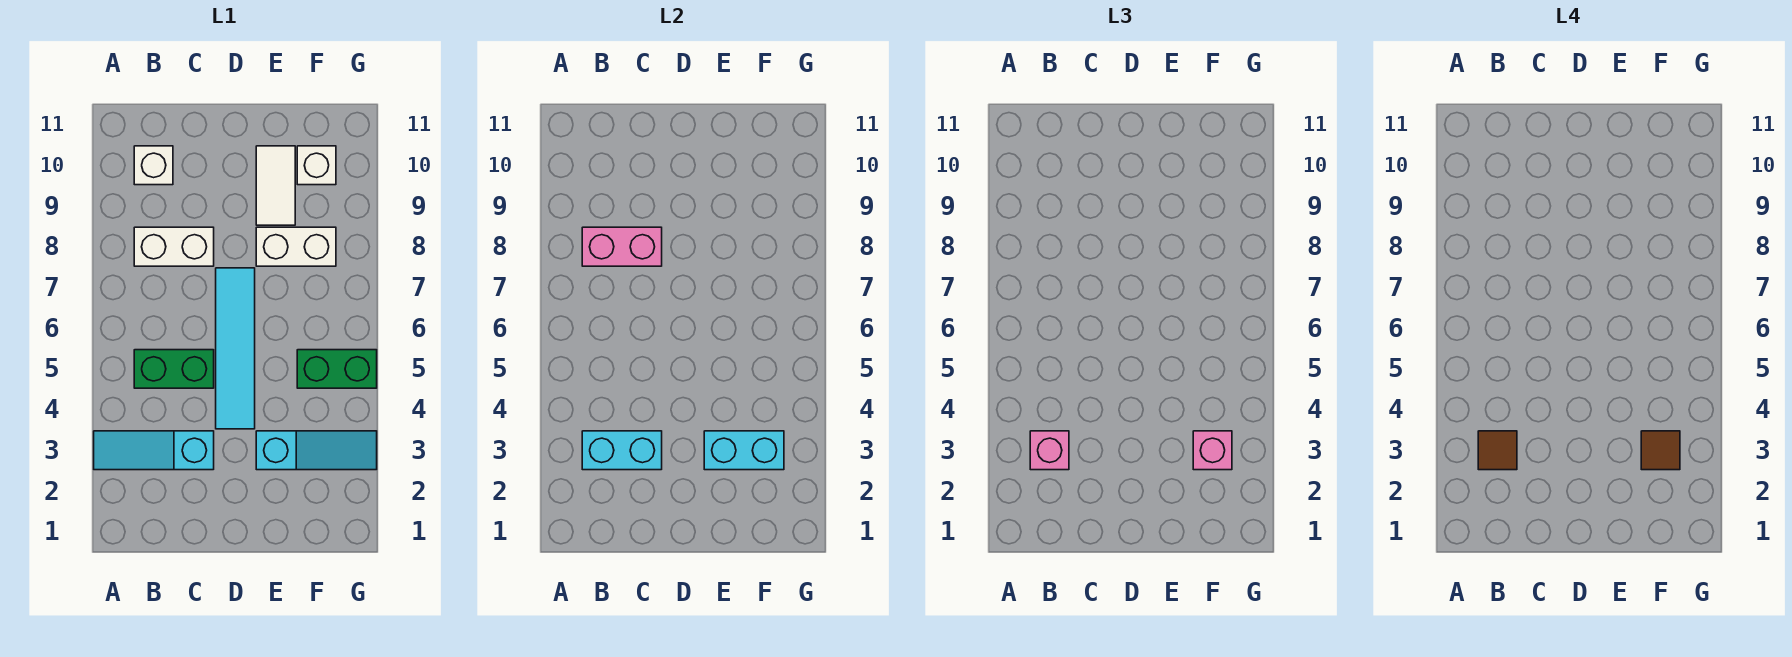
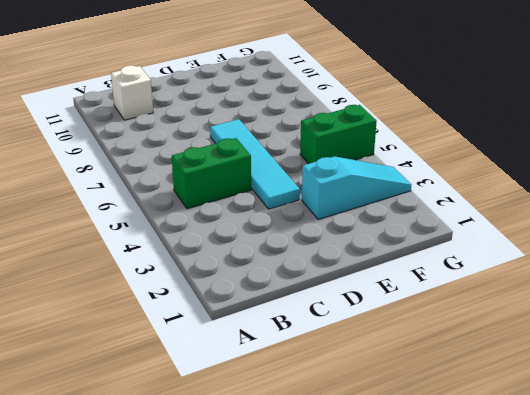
none -> cyan slope A3:C3 level 1 top C
none -> white brick B8:C8 level 1
none -> white brick E8:F8 level 1

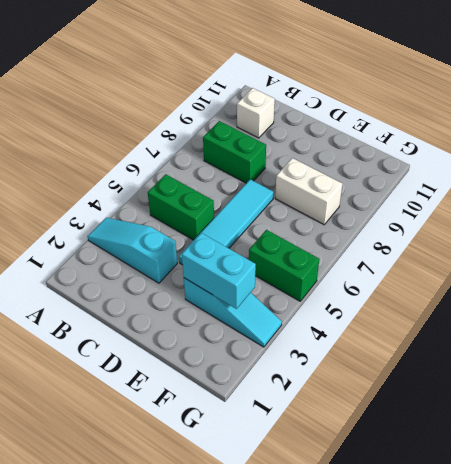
green brick B8:C8 level 1 -> white brick B8:C8 level 1
none -> white tile E9:E10 level 1
none -> white brick F10 level 1
none -> cyan brick B3:C3 level 2

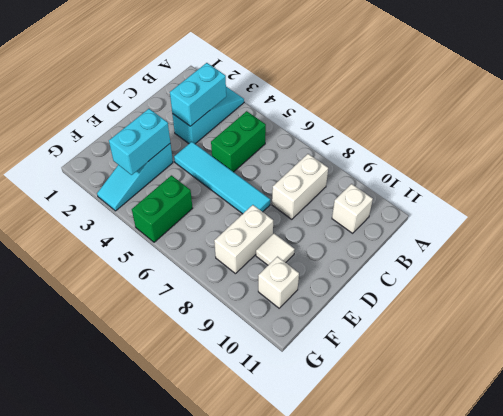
white tile E9 level 1 -> white tile E9:E10 level 1
none -> pink brick B8:C8 level 2
none -> pink brick B3 level 3
none -> pink brick F3 level 3

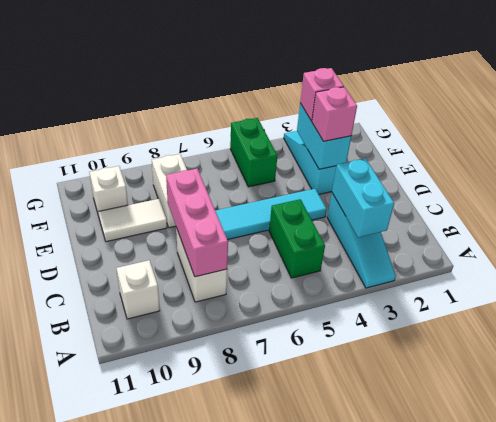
pink brick B8:D8 level 2 -> pink brick B8:C8 level 2
pink brick E3 level 3 -> pink brick B3 level 3
none -> brown tile B3 level 4
none -> brown tile F3 level 4

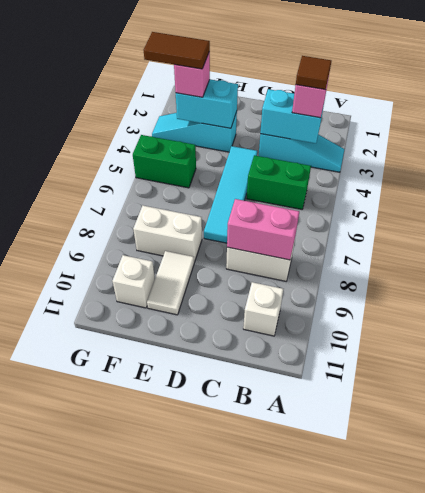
brown tile F3:G3 level 4 -> brown tile F3 level 4

